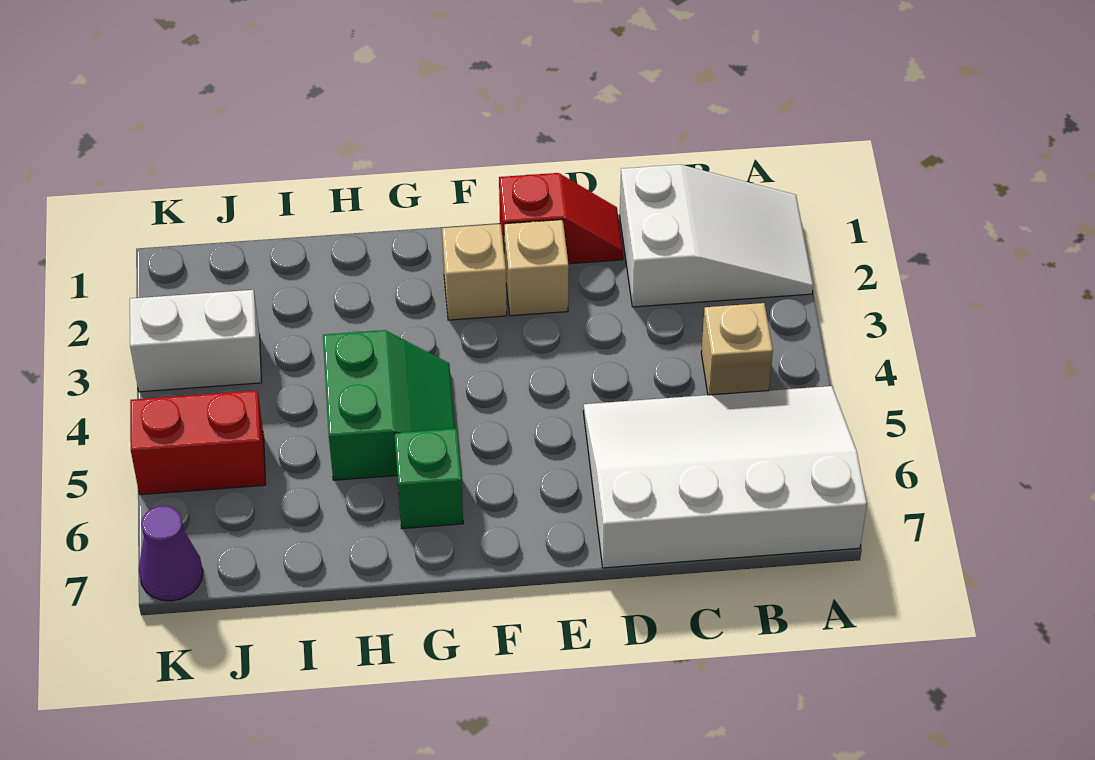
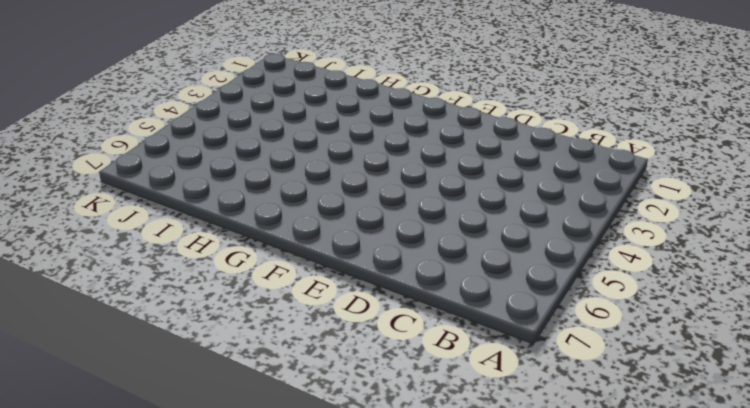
none -> white slope A1:C2 level 1 top C
none -> white slope A5:D7 level 1 top 7

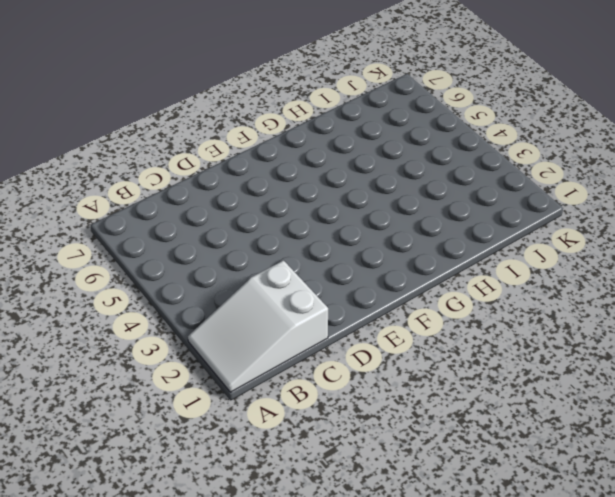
none -> white slope A5:D7 level 1 top 7
none -> tan brick B4 level 1

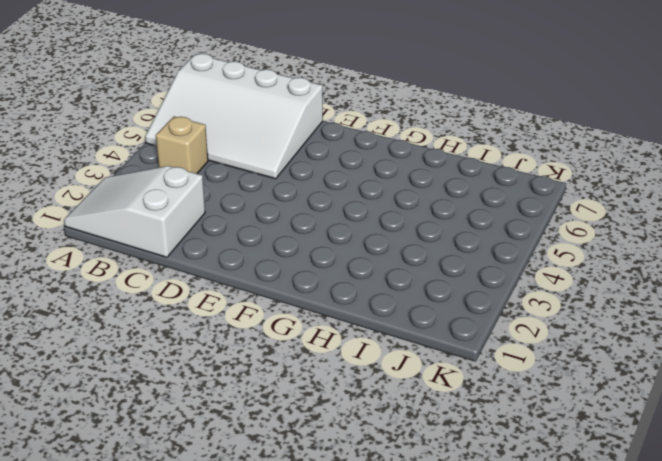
none -> red slope D1:E1 level 1 top E
none -> tan brick E2 level 1

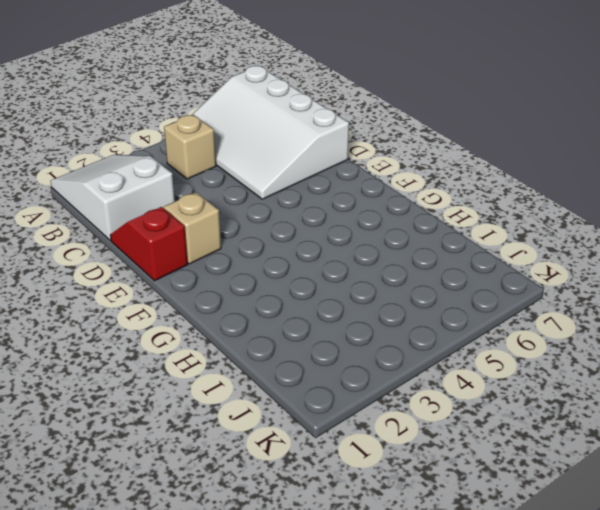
none -> tan brick F2 level 1
none -> green slope G4:H5 level 1 top H

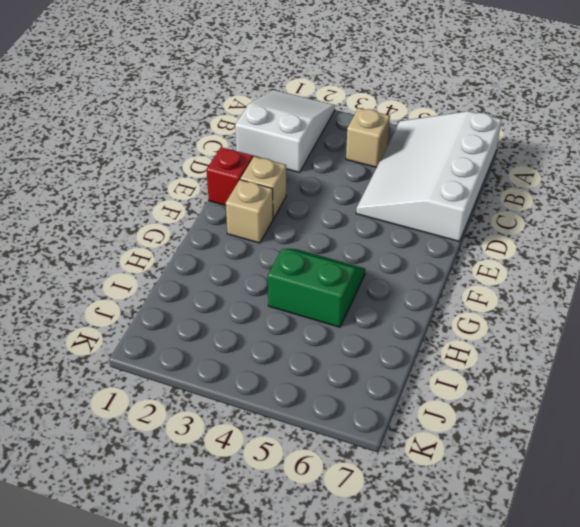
none -> green brick G6 level 1
none -> white brick J3:K3 level 1

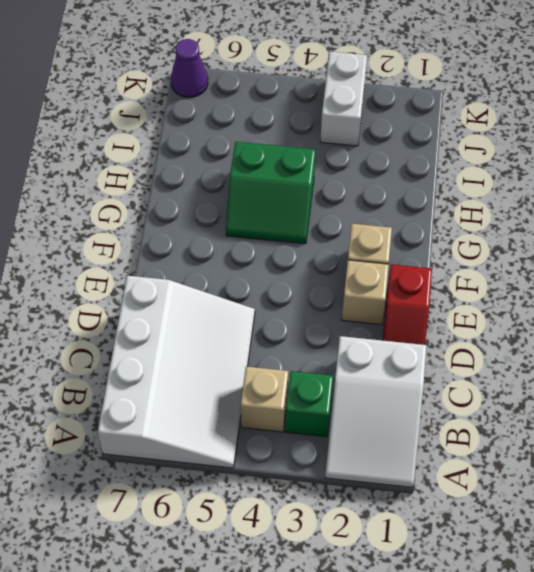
green brick B3 level 1 -> green brick G6 level 1
none -> red brick J5:K5 level 1

